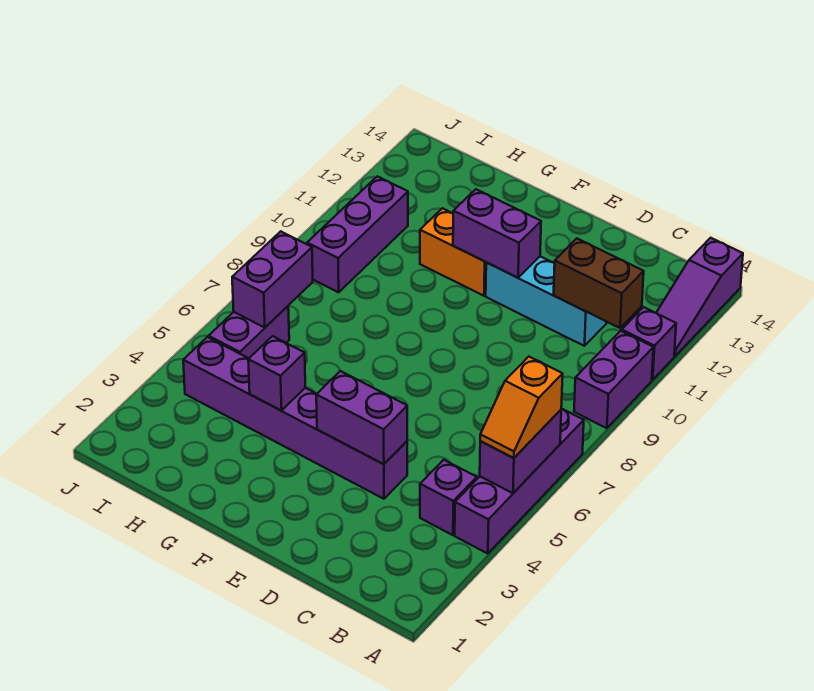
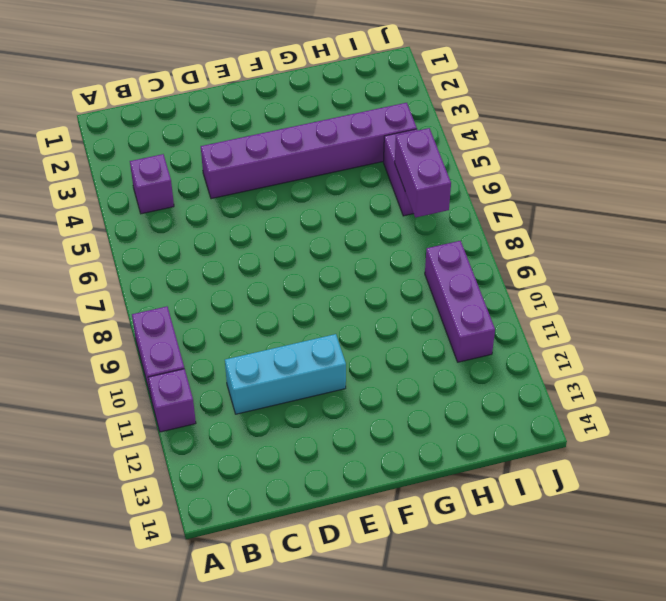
none -> purple brick A4:A7 level 1
none -> purple slope A12:A14 level 1 top 14
none -> orange brick F11:G11 level 1

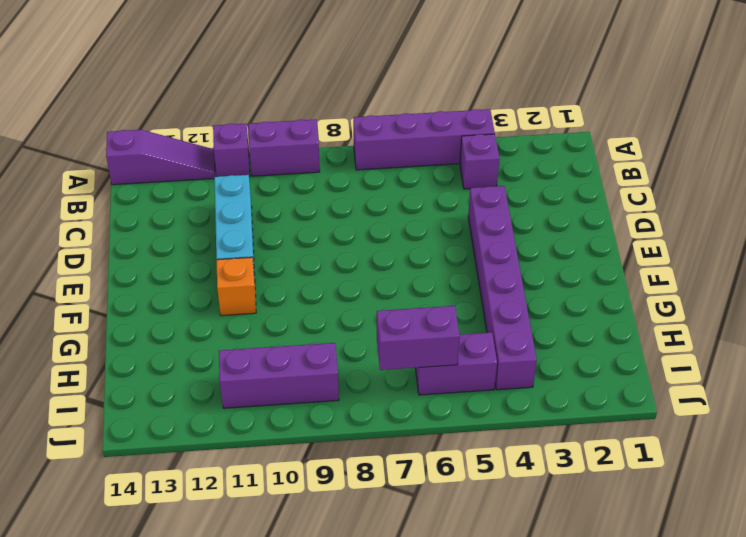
orange brick F11 level 1 -> orange brick F11:G11 level 1
none -> purple brick A5:A6 level 2
none -> brown brick B11:C11 level 2
none -> purple brick D4:E4 level 2

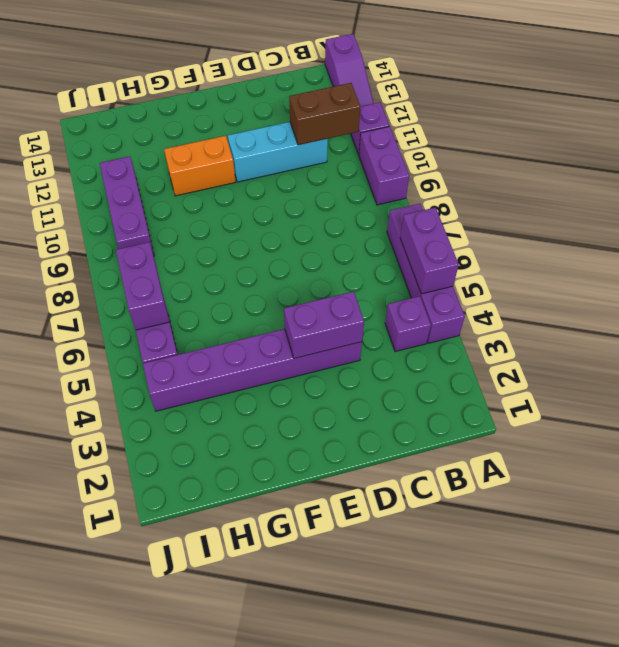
none -> purple brick E11:F11 level 2
none -> purple brick G4 level 2
none -> orange slope A5:A6 level 3 top 6

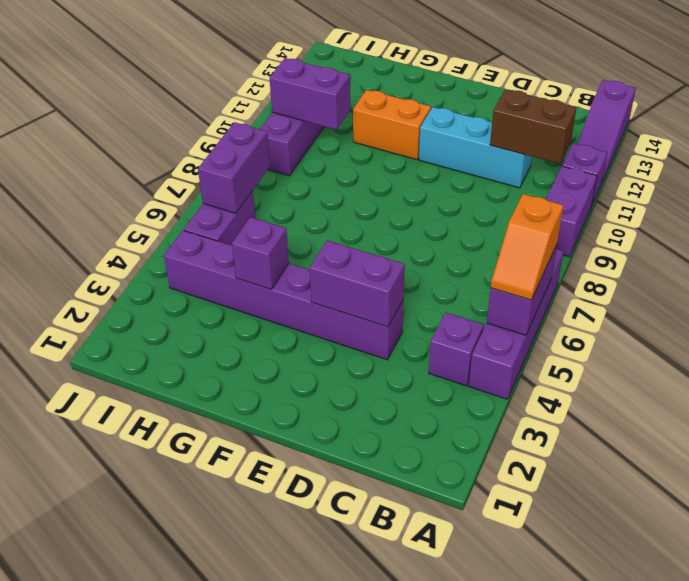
purple brick H10:I10 level 2 -> purple brick E11:F11 level 2

